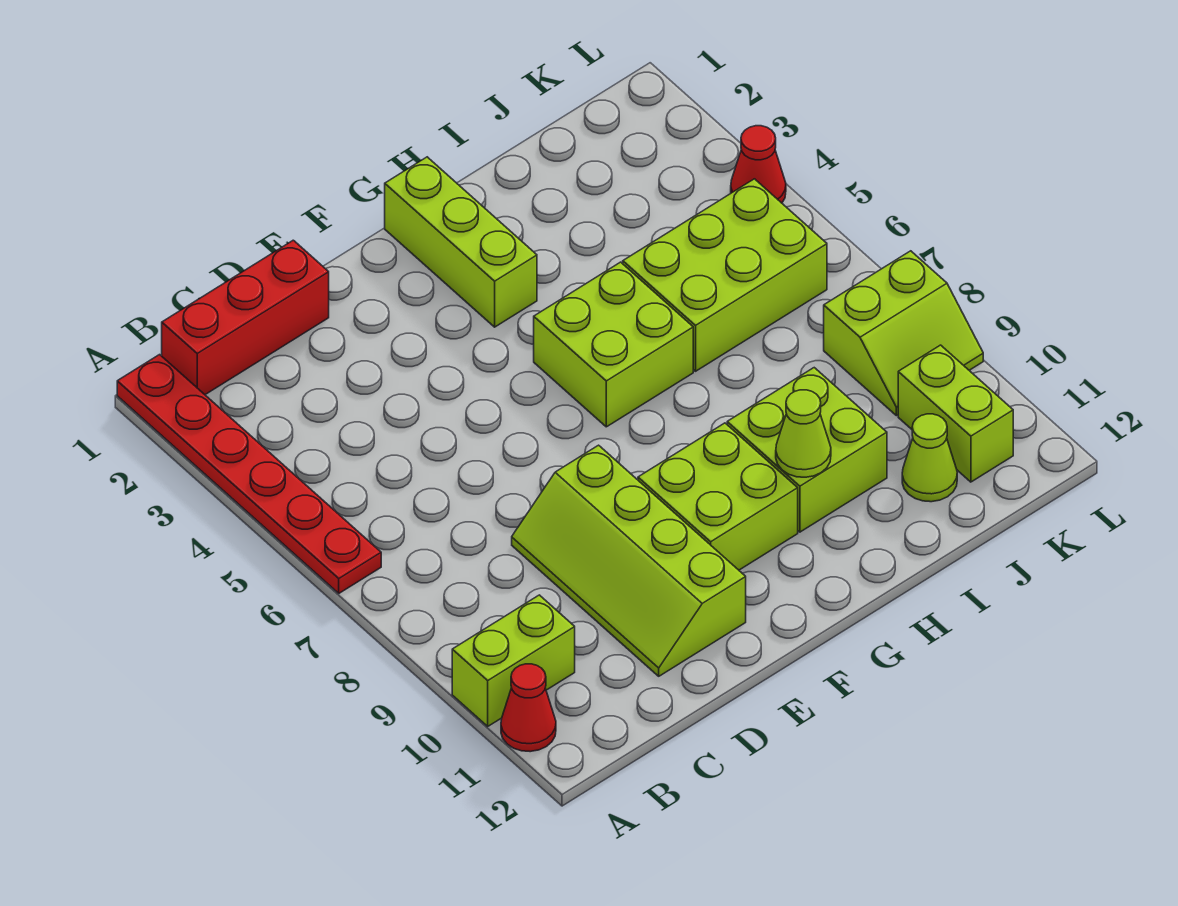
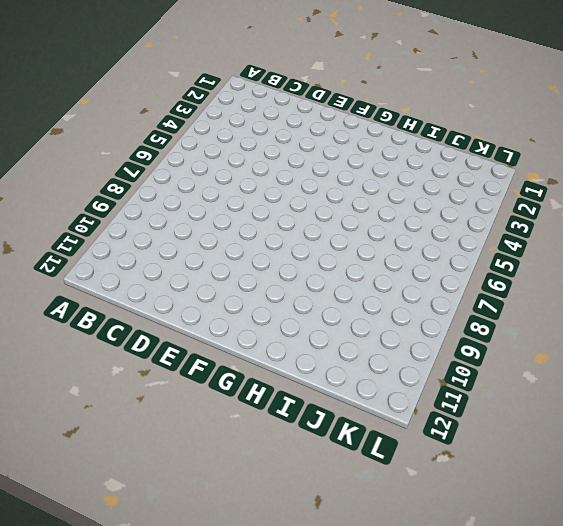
none -> red plate A1:A6 level 1
none -> lime brick A10:B10 level 1
none -> red cone A11 level 1

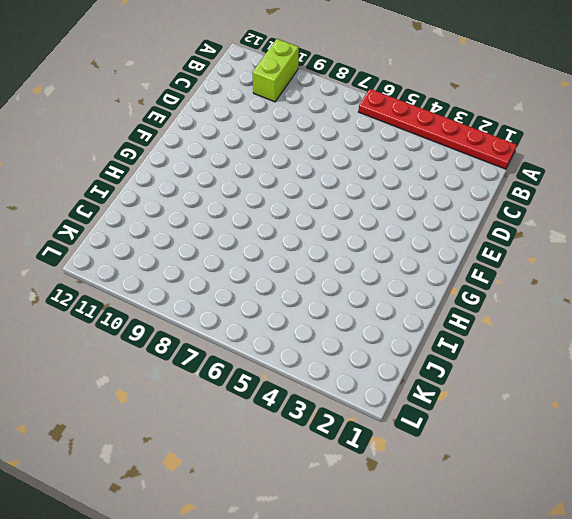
none -> red cone A11 level 1
none -> red brick B1:D1 level 1
none -> lime slope D8:E11 level 1 top E

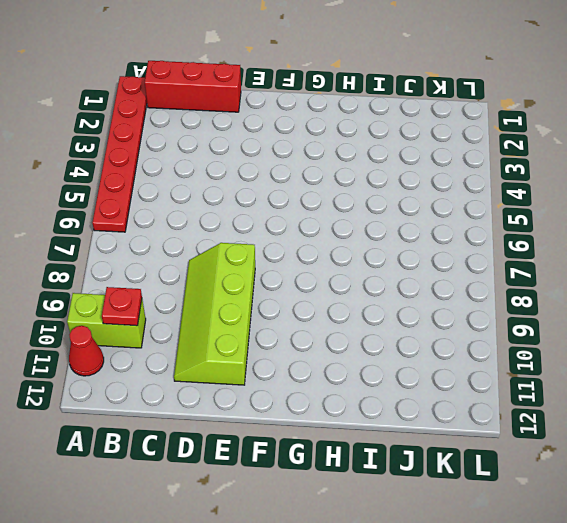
red plate B10 level 2 -> none
none -> lime brick F9:G10 level 1
none -> lime brick G1:G3 level 1
none -> lime brick G5:H6 level 1

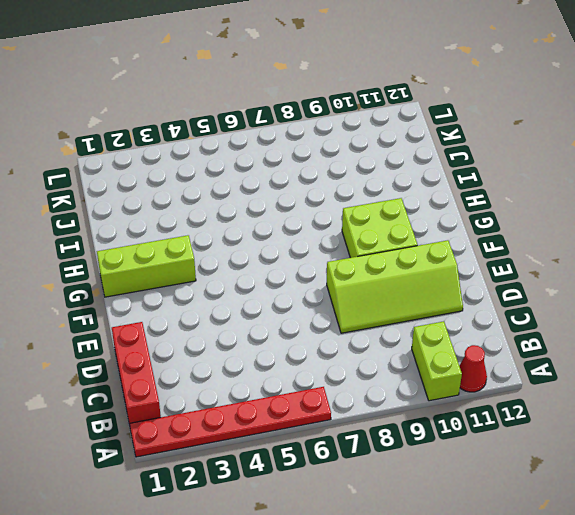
none -> lime brick G5:H6 level 1
none -> lime brick H9:I10 level 1
none -> lime brick I5:K6 level 1

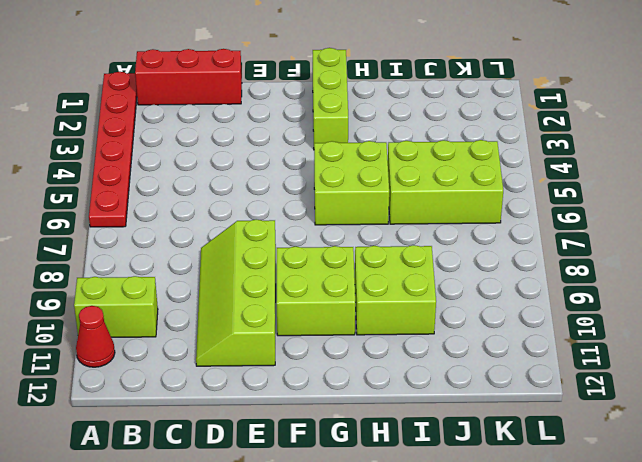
none -> lime cone J11 level 1
none -> lime slope K8:L9 level 1 top 8
none -> lime brick K10:K11 level 1

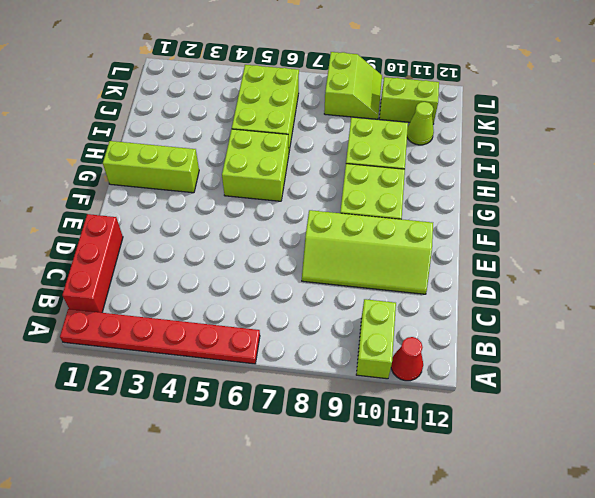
none -> red cone L4 level 1
none -> lime cone H10 level 2

